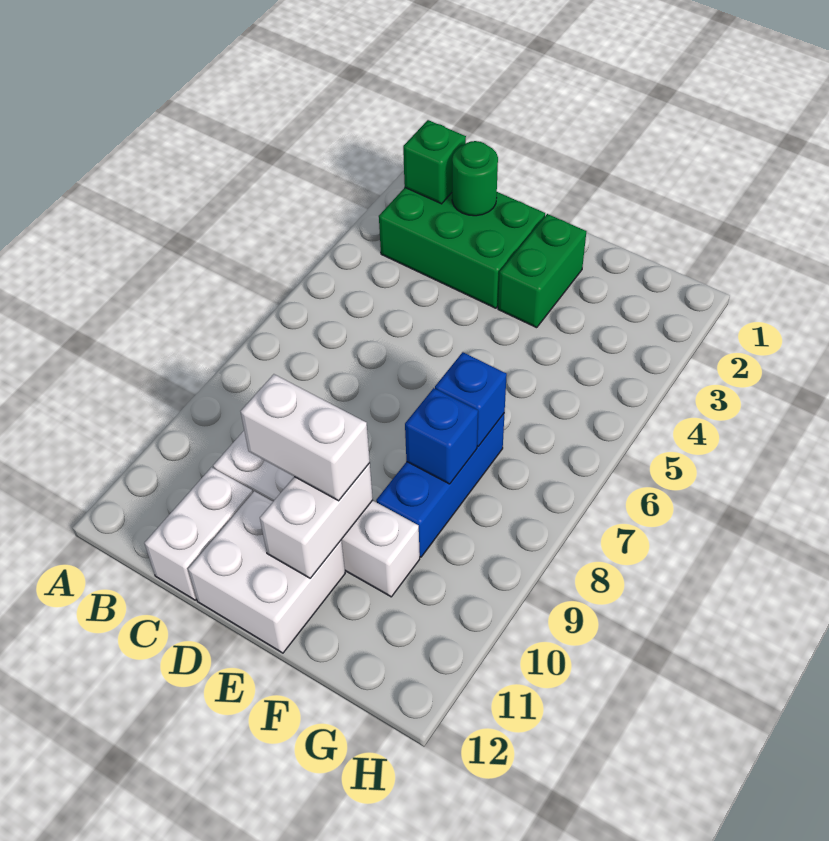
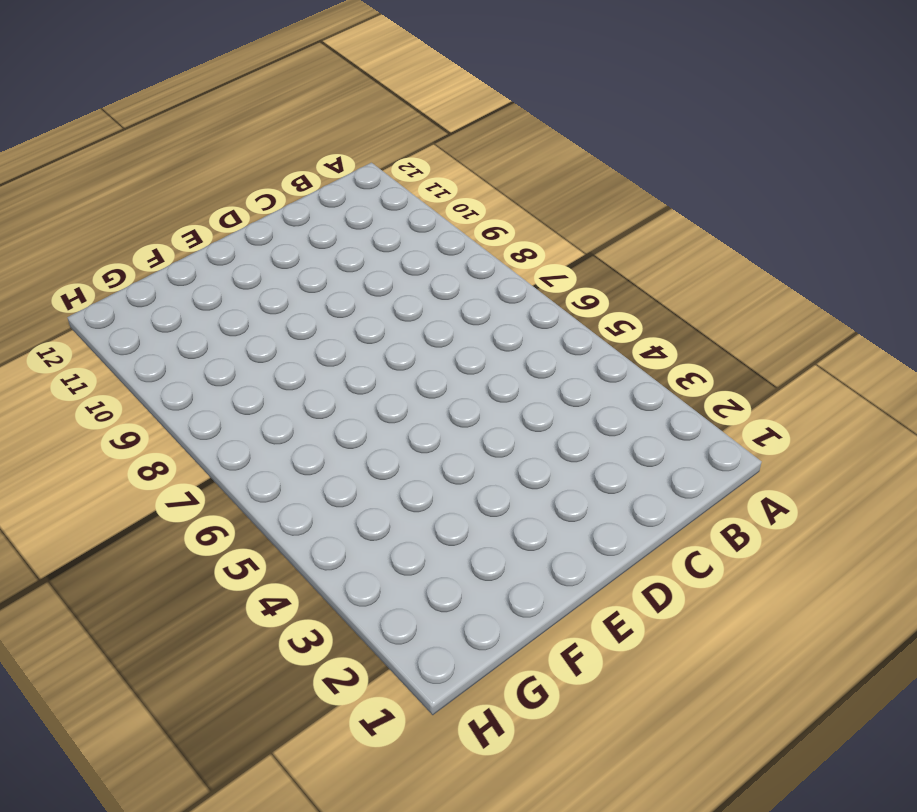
none -> green brick B2:D3 level 1
none -> white brick C10:F10 level 1
none -> white brick C11:C12 level 1

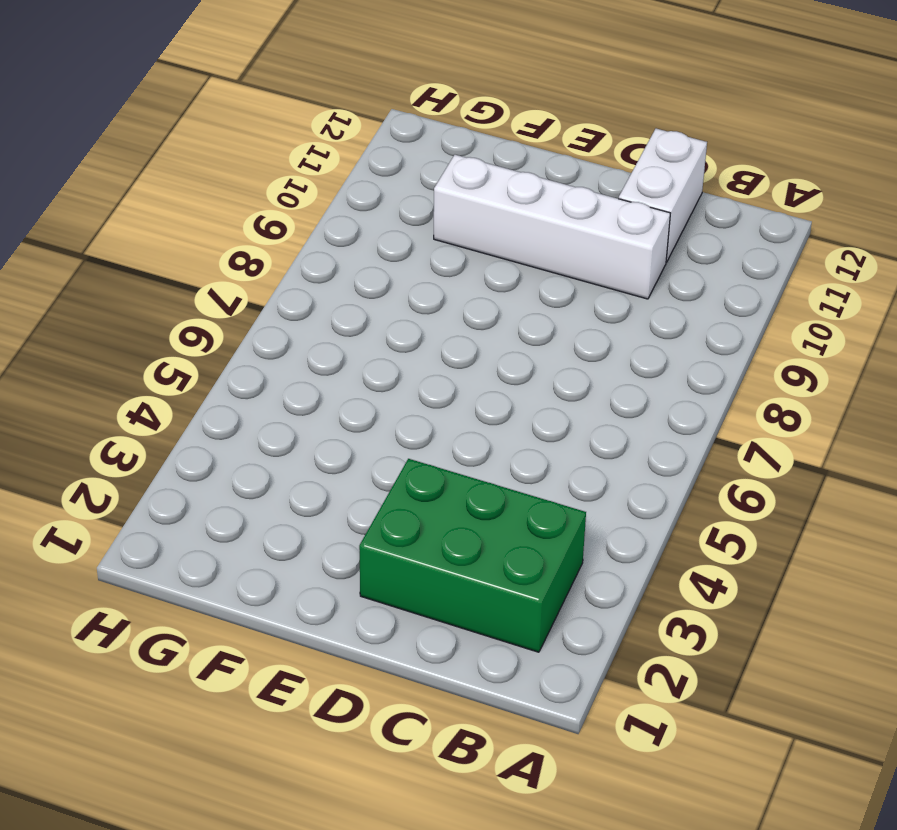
none -> white brick D11:E12 level 1
none -> green brick E2:E3 level 1
none -> blue brick F7:F9 level 1

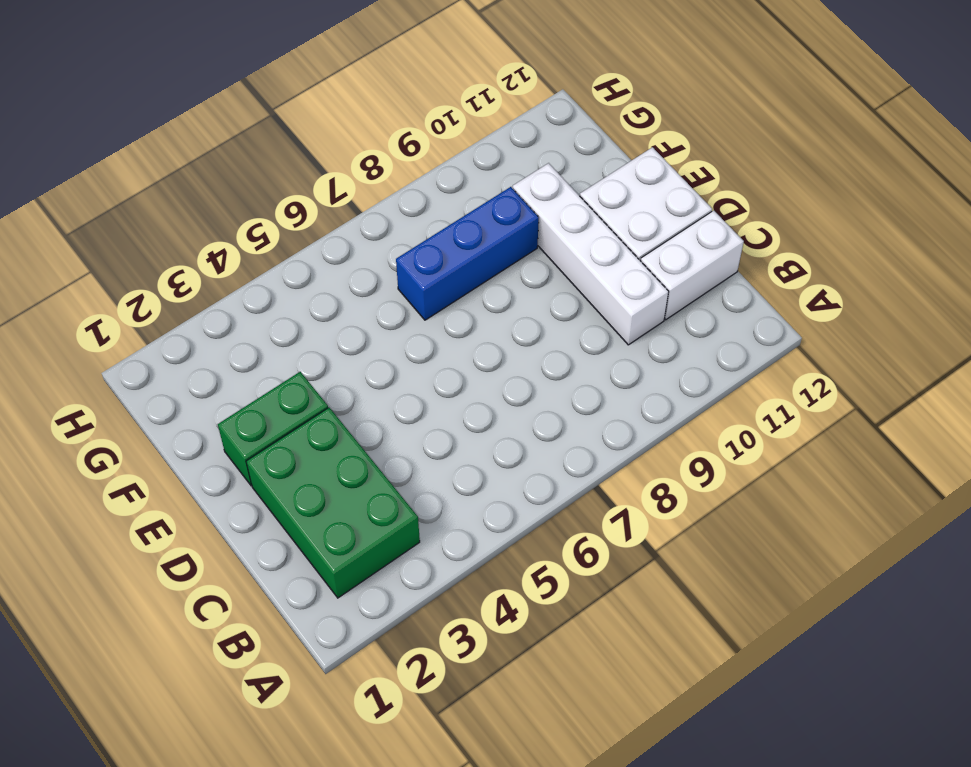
none -> green brick B2 level 2
none -> green round brick C2 level 2
none -> white brick E10:E11 level 2

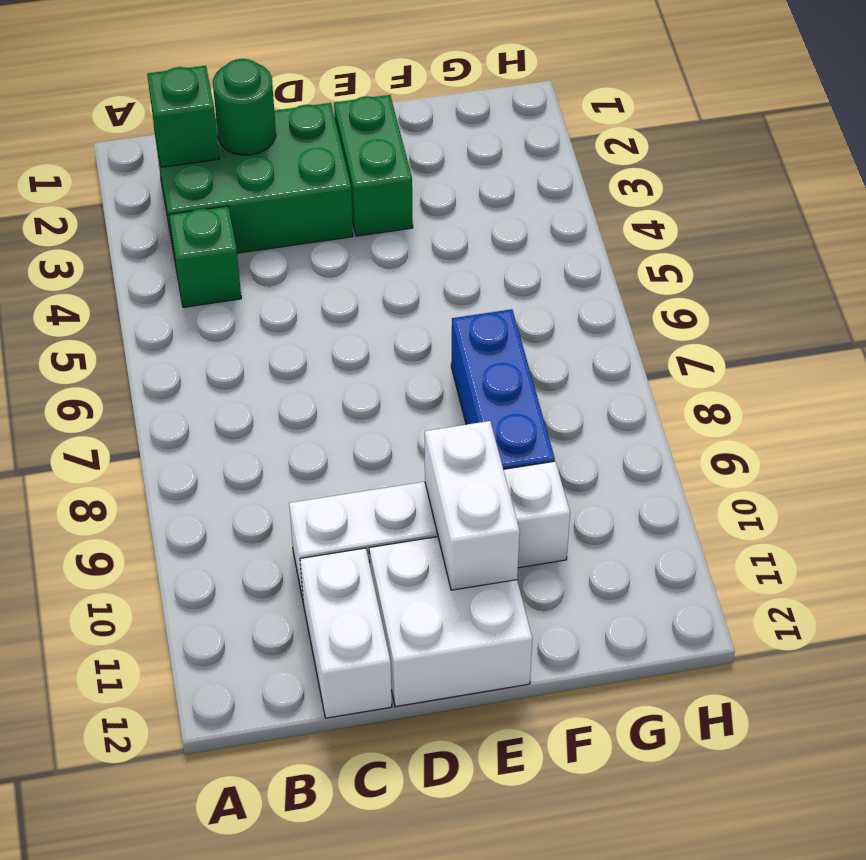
green brick B4 level 1 -> none
none -> blue brick F7 level 2
none -> blue brick F8 level 2
none -> white brick D10:E10 level 3

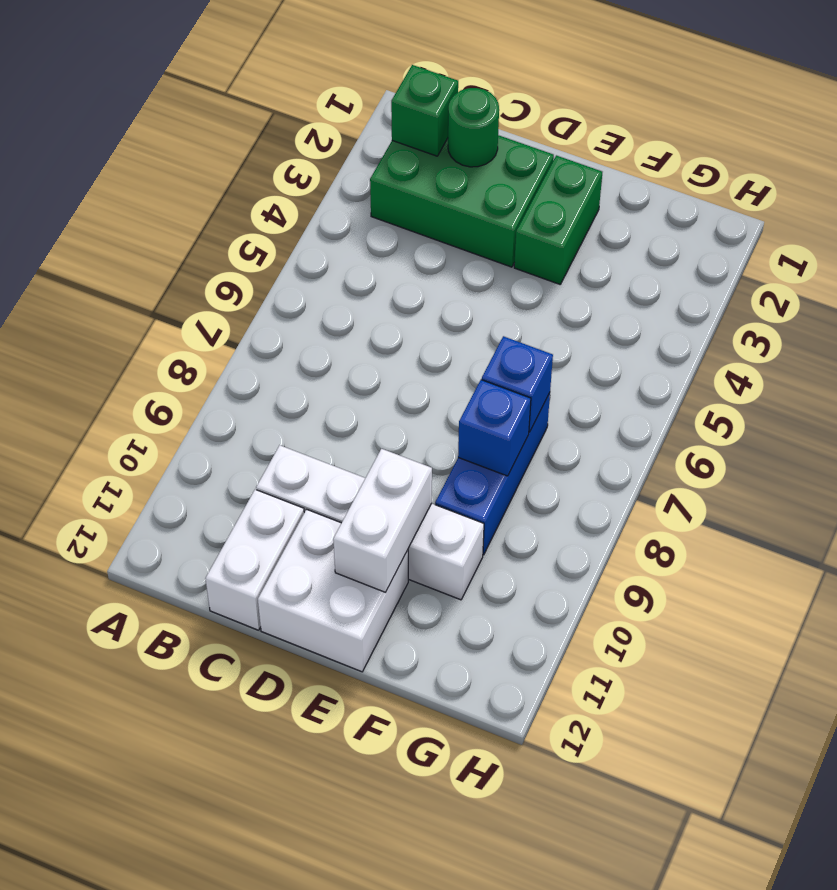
none -> white brick D10:E10 level 3

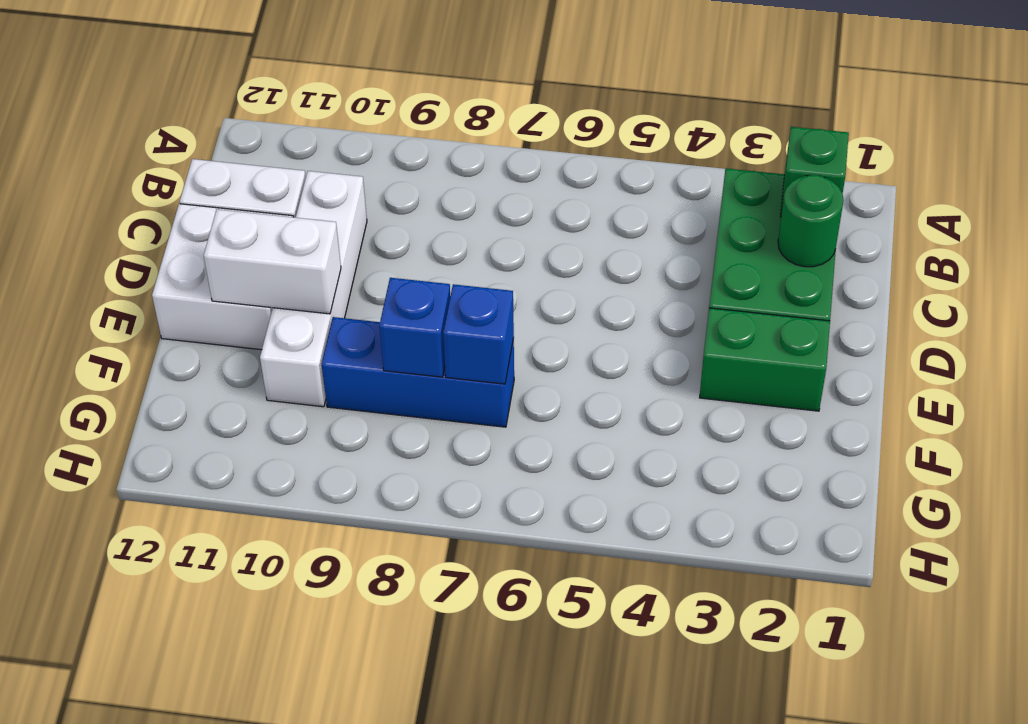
none -> white brick D10:E10 level 3

